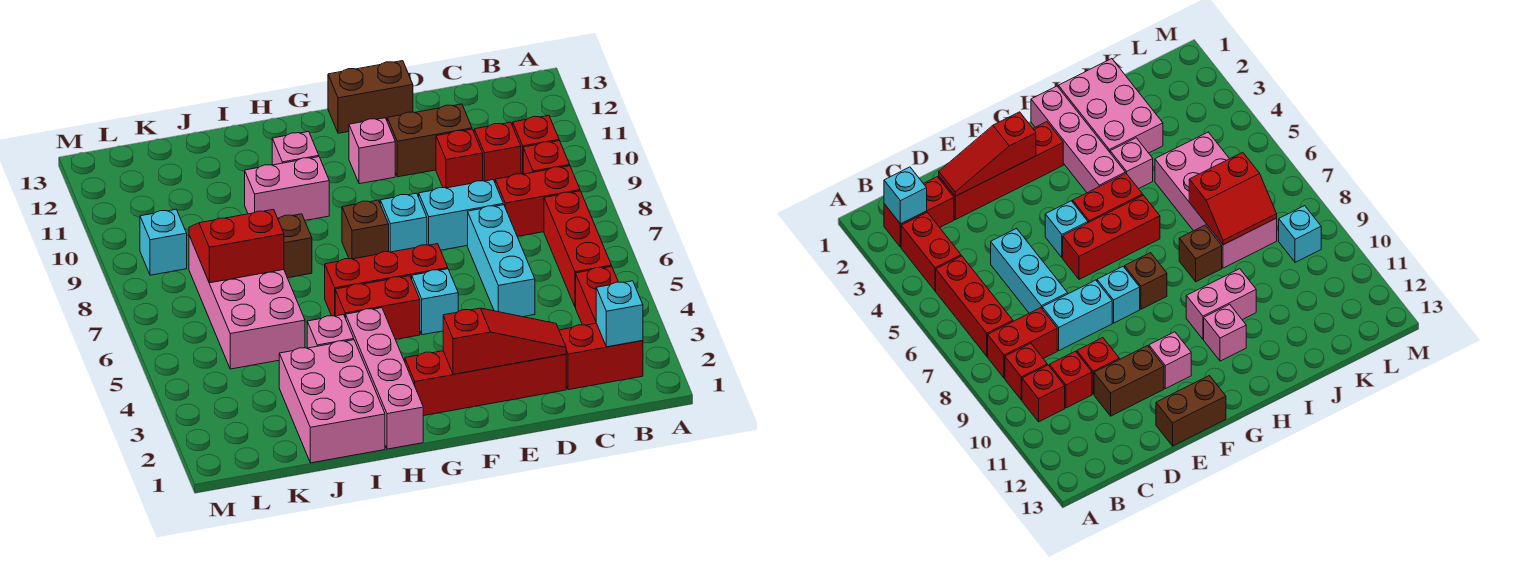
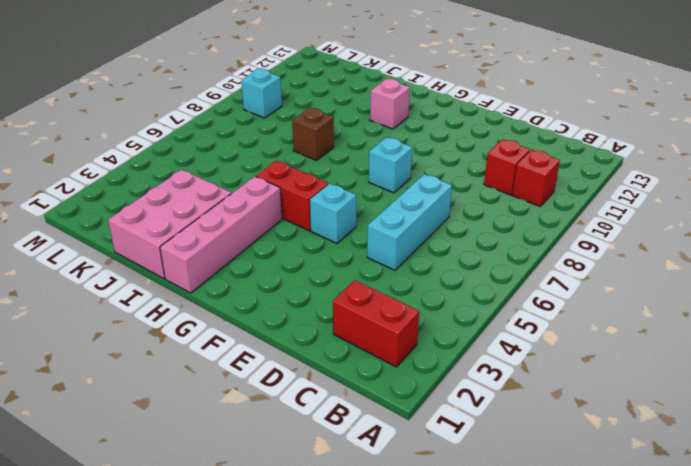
none -> red brick B3:B4 level 1
none -> red brick B5:B7 level 1
none -> red brick B8:C8 level 1
none -> red brick B9 level 1

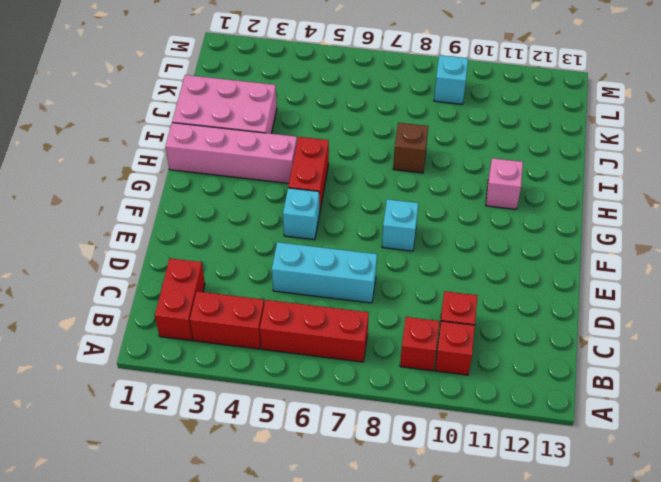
none -> red brick B8:C8 level 1
none -> red brick D2:G2 level 1
none -> cyan brick D8:E8 level 1
none -> red brick D10 level 1

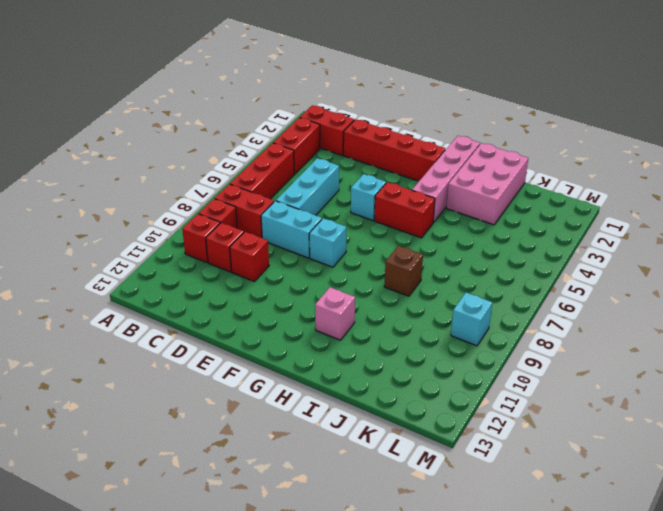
none -> brown brick D11:E11 level 1
none -> brown brick E13:F13 level 1
none -> red brick F6:H6 level 1
none -> pink brick F11 level 1

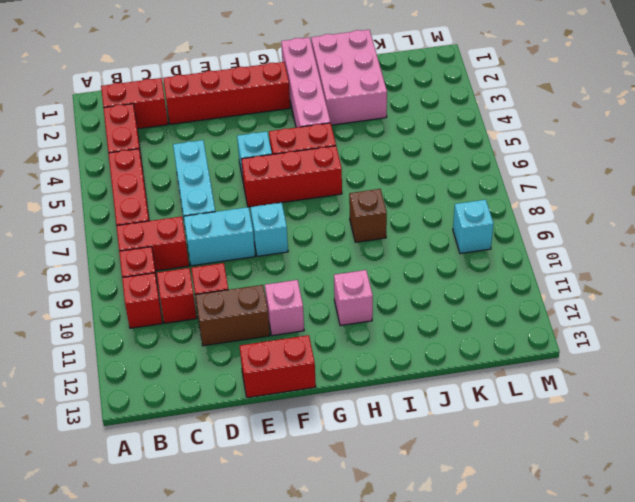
red brick E13:F13 level 1 -> brown brick E13:F13 level 1
none -> brown brick G8 level 1
none -> pink brick H10:I10 level 1
none -> pink brick I4 level 1
none -> pink brick J5:K8 level 1

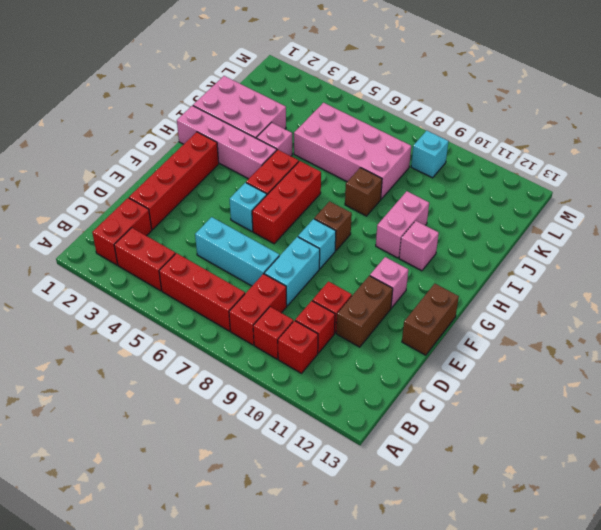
none -> cyan brick B2 level 2
none -> red slope D2:F2 level 2 top F
none -> red slope J7:K8 level 2 top 7

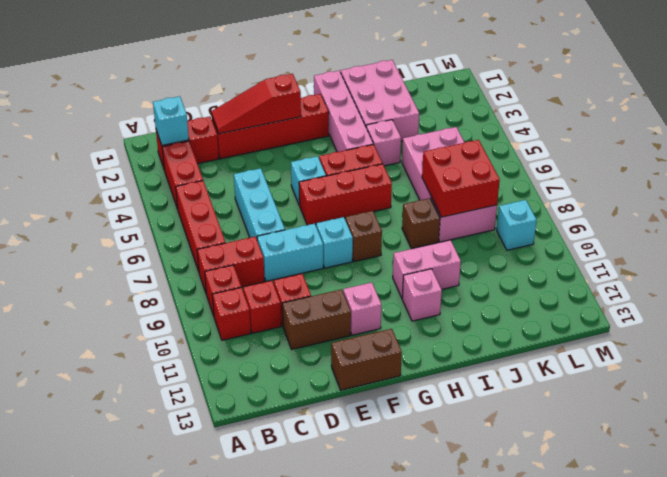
red brick J7:K8 level 2 -> red slope J7:K8 level 2 top 7

